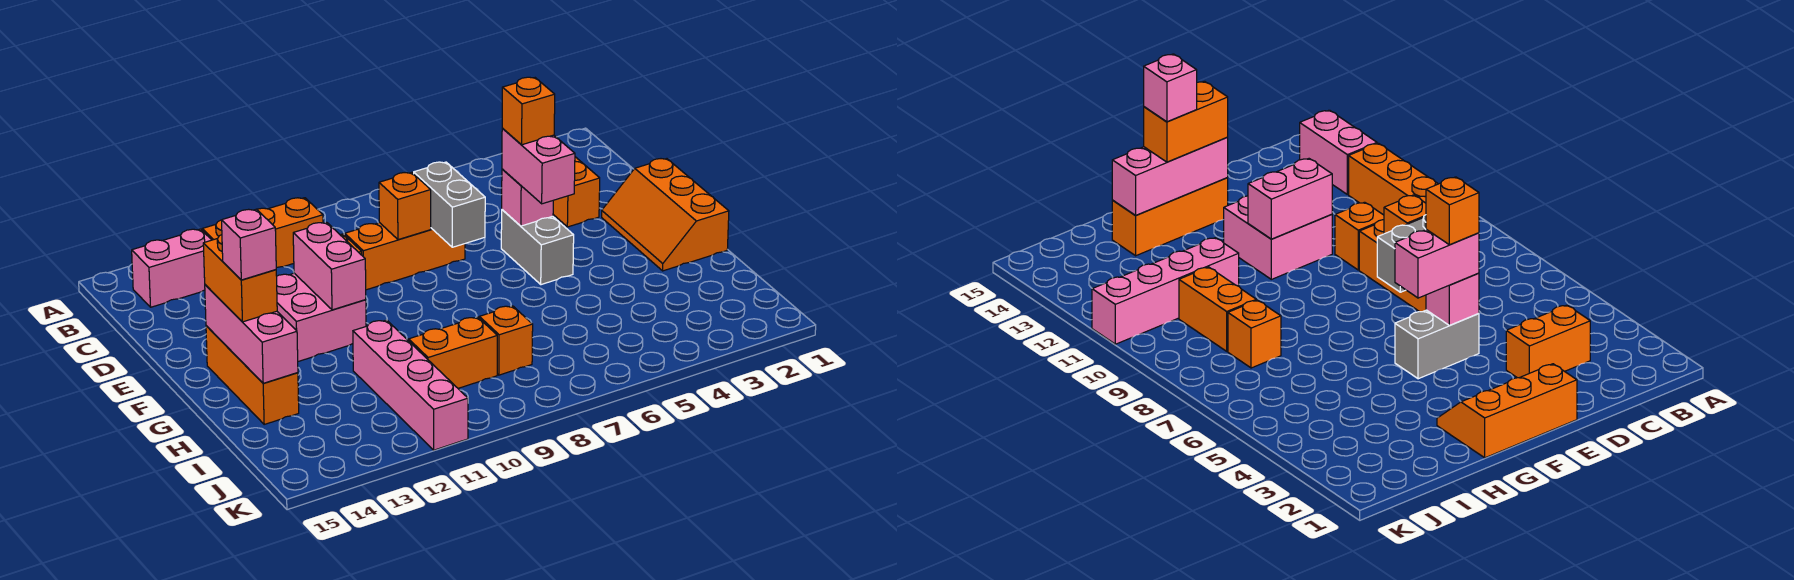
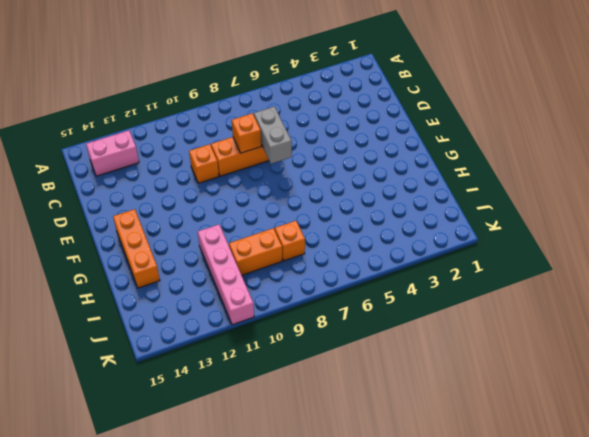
none -> orange brick B10:B12 level 1
none -> orange brick C3:D3 level 1
none -> orange slope E1:G2 level 1 top 1

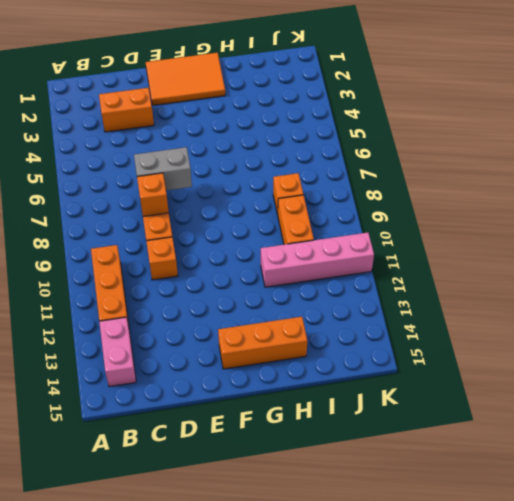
orange tile E1:G2 level 1 -> orange slope E1:G2 level 1 top 1
none -> grey brick E5:F5 level 1
none -> pink brick E11:F12 level 1
none -> pink brick E5 level 2

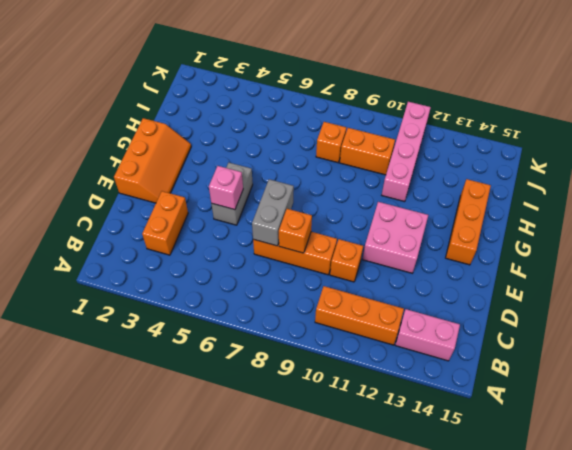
none -> pink brick E11:F11 level 2
none -> pink brick F14:H14 level 2
none -> pink brick E5:F5 level 3

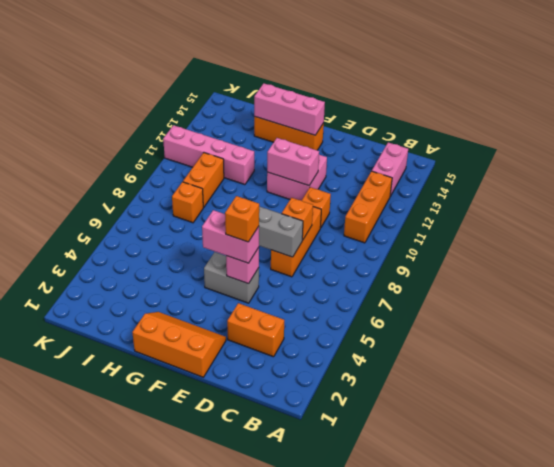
none -> orange brick F14:G14 level 3
none -> pink brick G14 level 4

